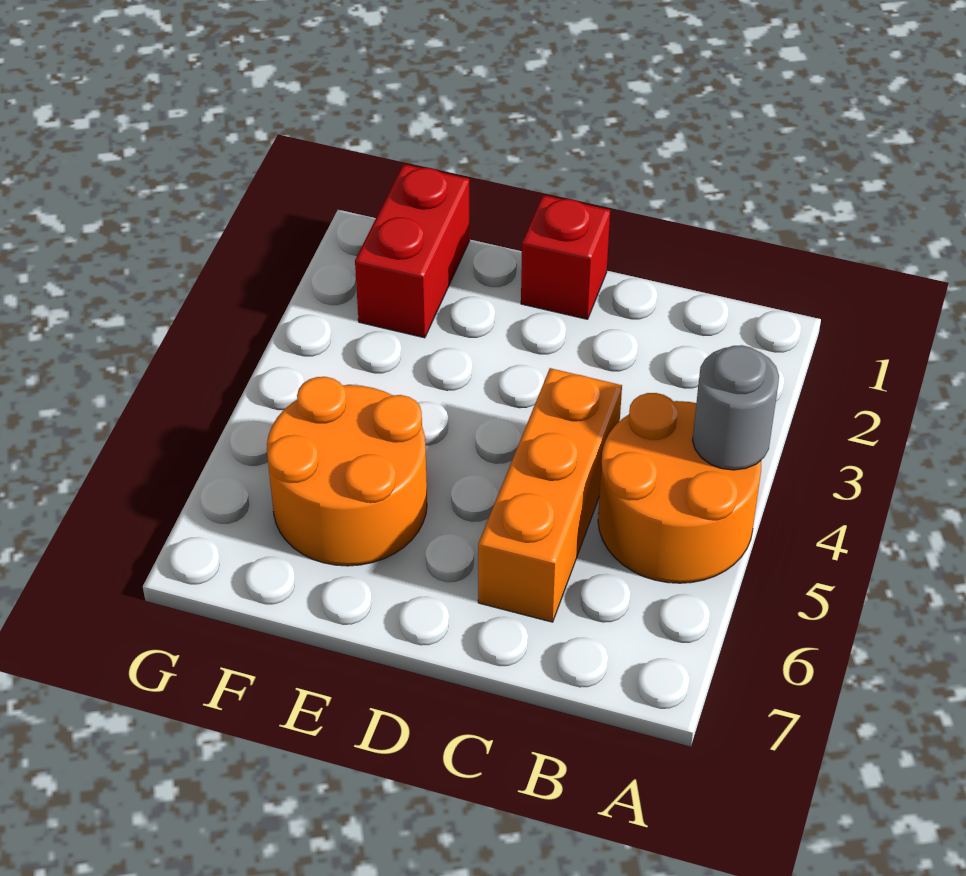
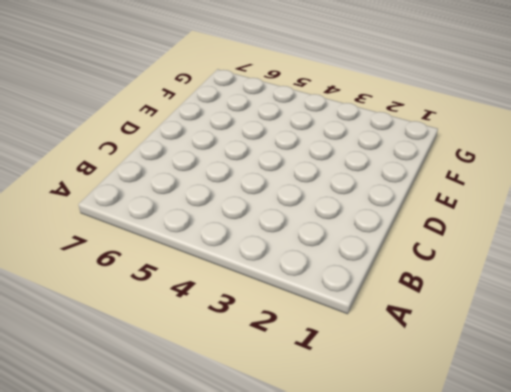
none -> orange round brick A4:B5 level 1
none -> orange brick C4:C6 level 1

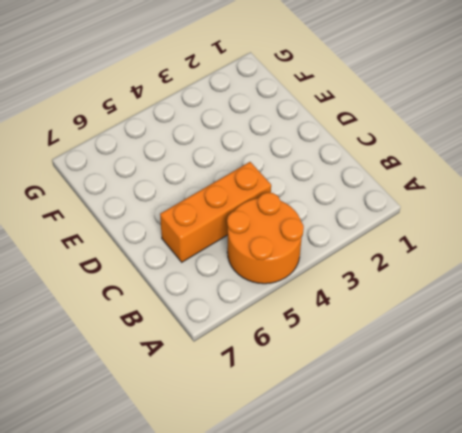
none -> red brick D1 level 1
none -> orange round brick E5:F6 level 1

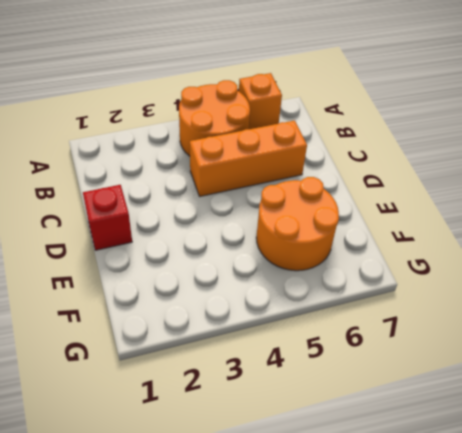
orange brick A6 level 1 -> none
none -> red brick F1:F2 level 1
none -> grey round brick A4 level 2

